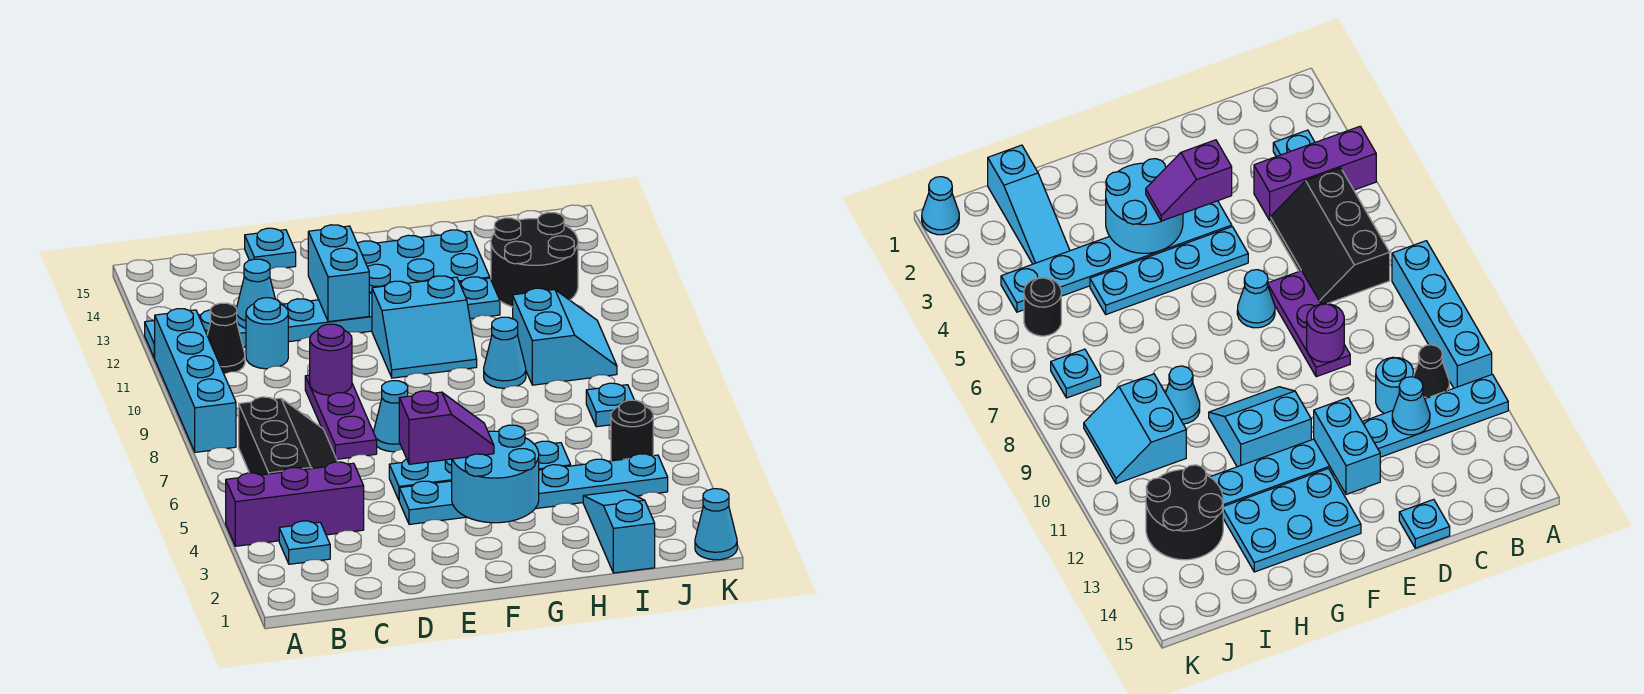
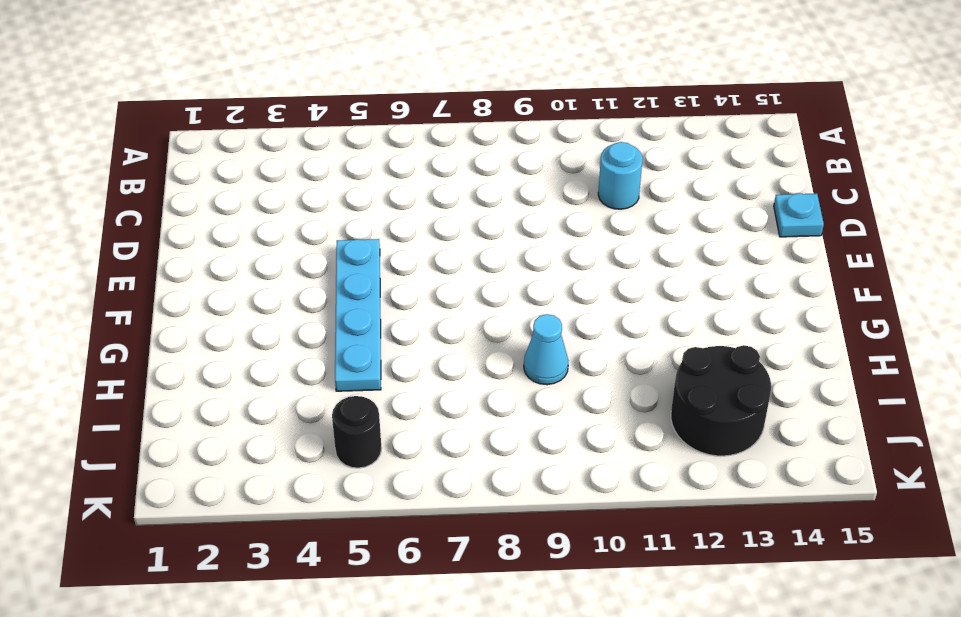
none -> purple brick A4:C4 level 1
none -> cyan brick A8:A11 level 1
none -> cyan plate A12:H12 level 1

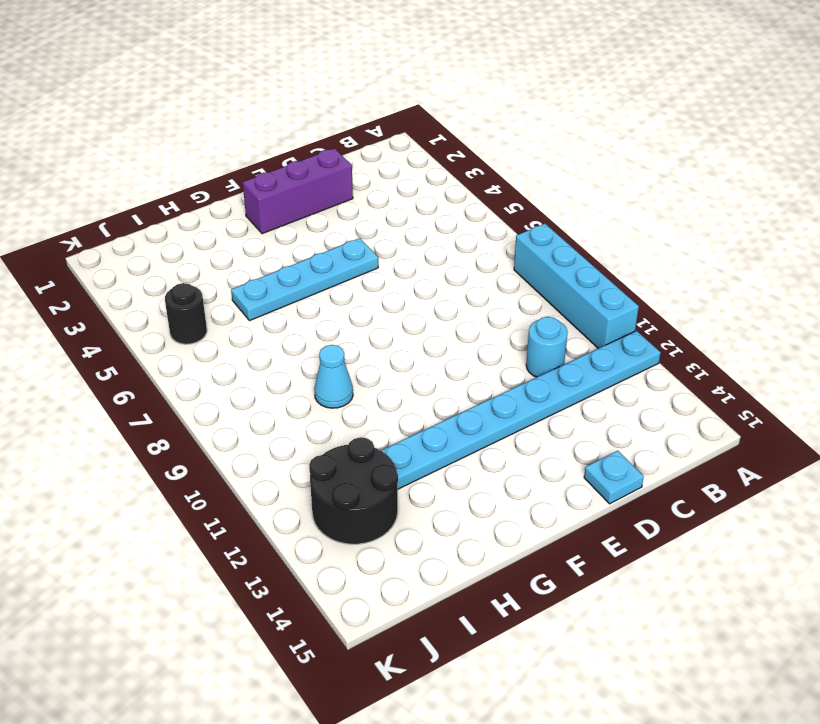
purple brick D2:F2 level 1 -> purple brick A4:C4 level 1
none -> cyan plate B3 level 1
none -> black slope B5:C7 level 1 top B
none -> black cone B11 level 1

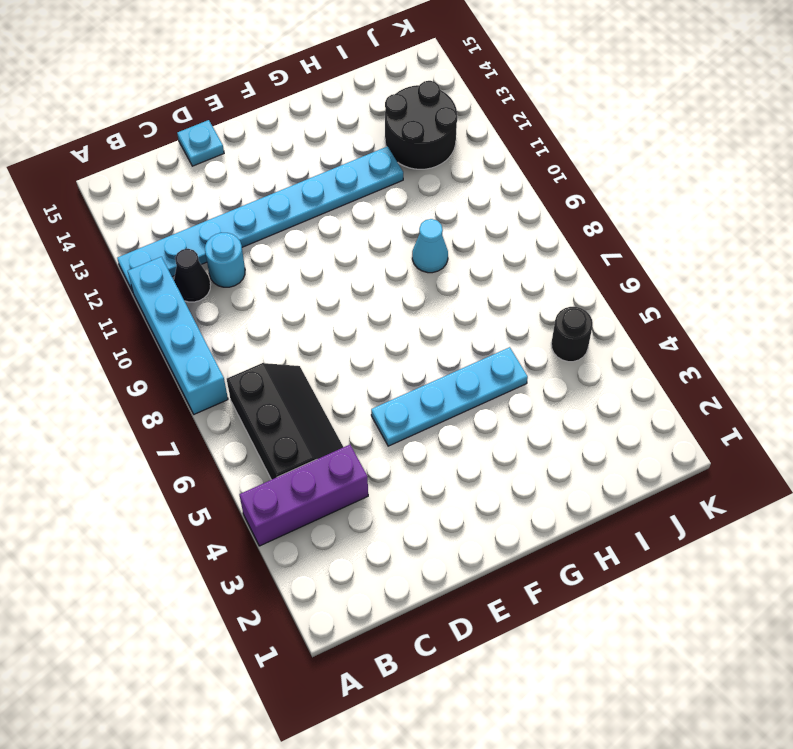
none -> cyan plate B3 level 1
none -> purple plate D7:D9 level 1
none -> cyan plate E4:J4 level 1

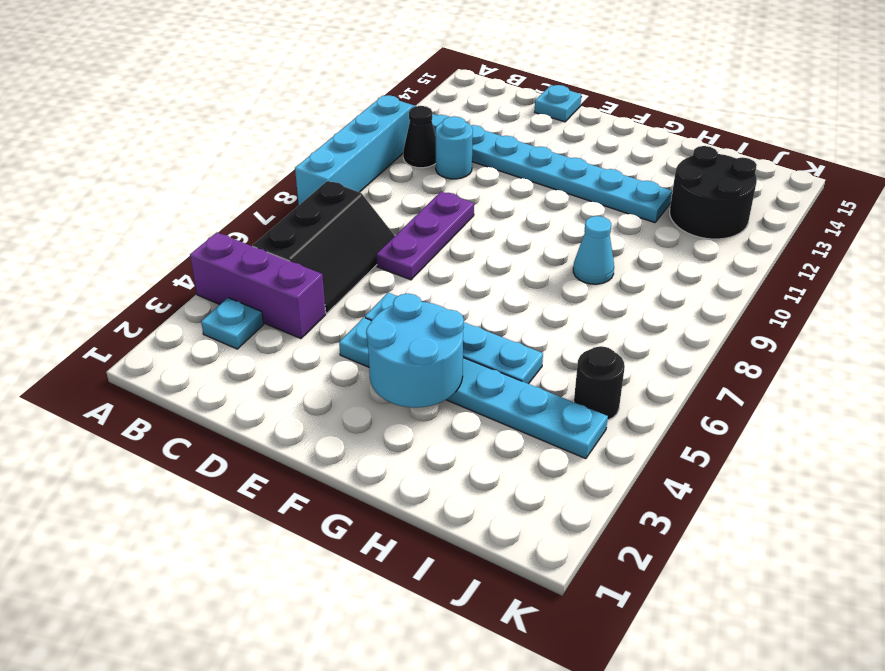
none -> cyan cone E7 level 1
none -> cyan slope F10:G11 level 1 top 11
none -> cyan plate F13:H14 level 1

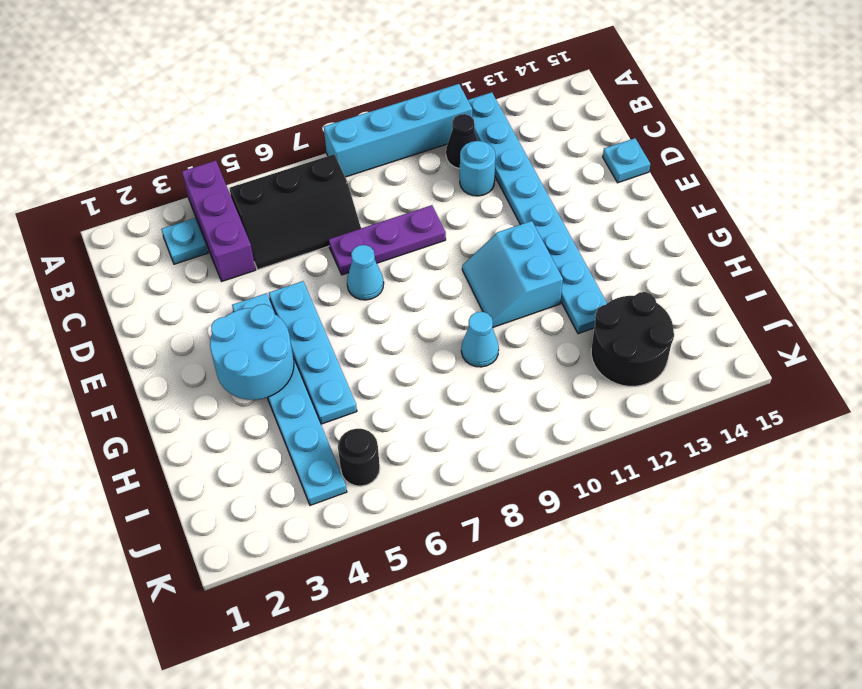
none -> cyan plate F13:H14 level 1
none -> cyan slope I1:I3 level 1 top 1
none -> cyan slope I9:J10 level 1 top I

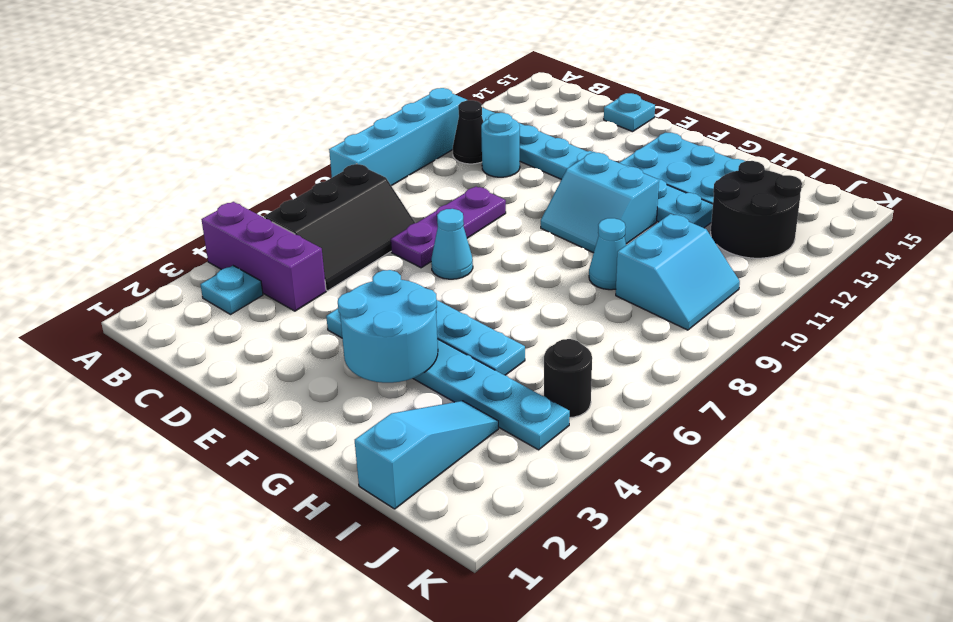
none -> cyan plate J7 level 1
none -> cyan cone K1 level 1
none -> cyan cone C12 level 2

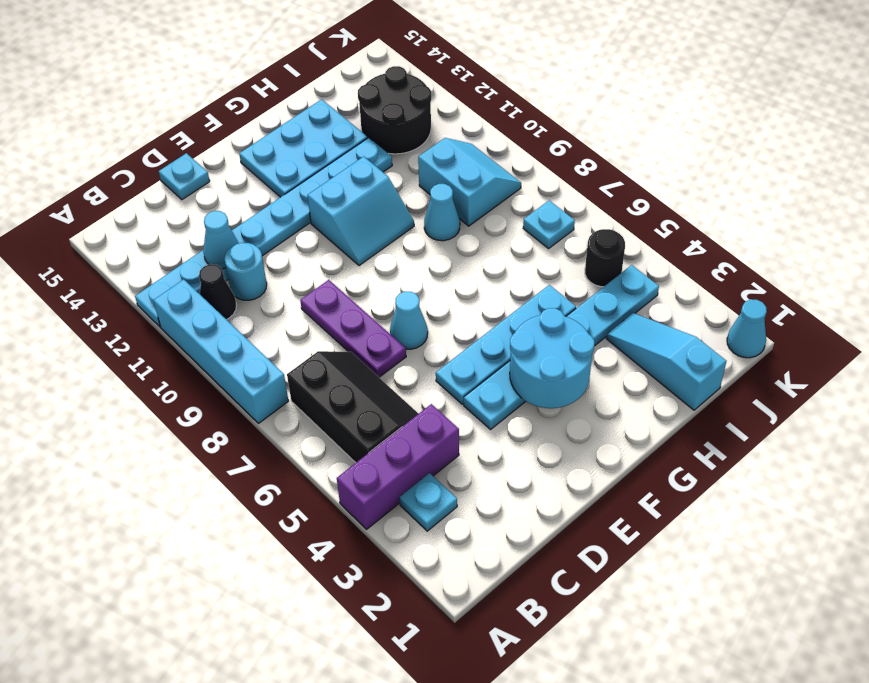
none -> purple round brick D9 level 2
none -> cyan brick E12:E13 level 2
none -> purple slope E4:F4 level 3 top E

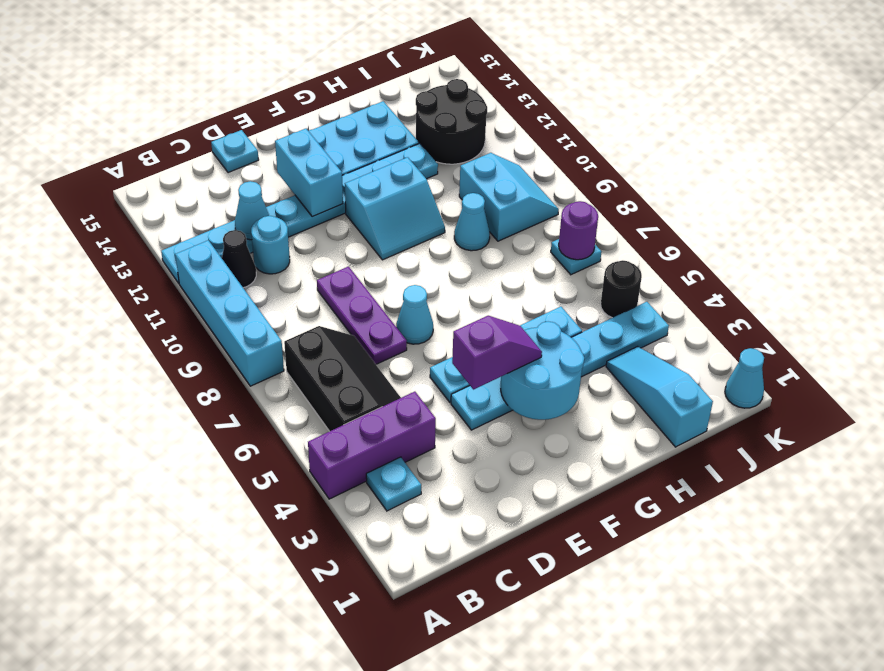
purple round brick J7 level 2 -> purple round brick D9 level 2

